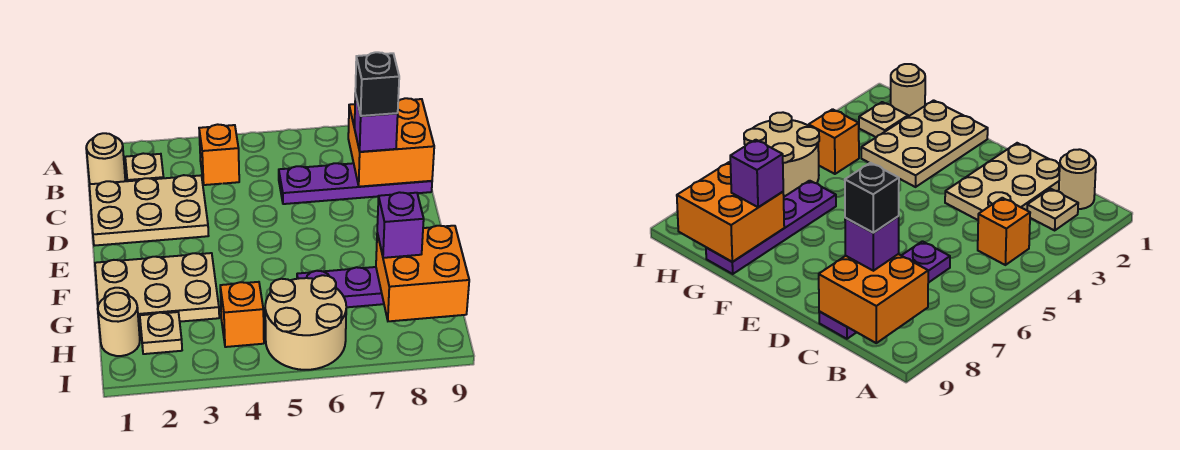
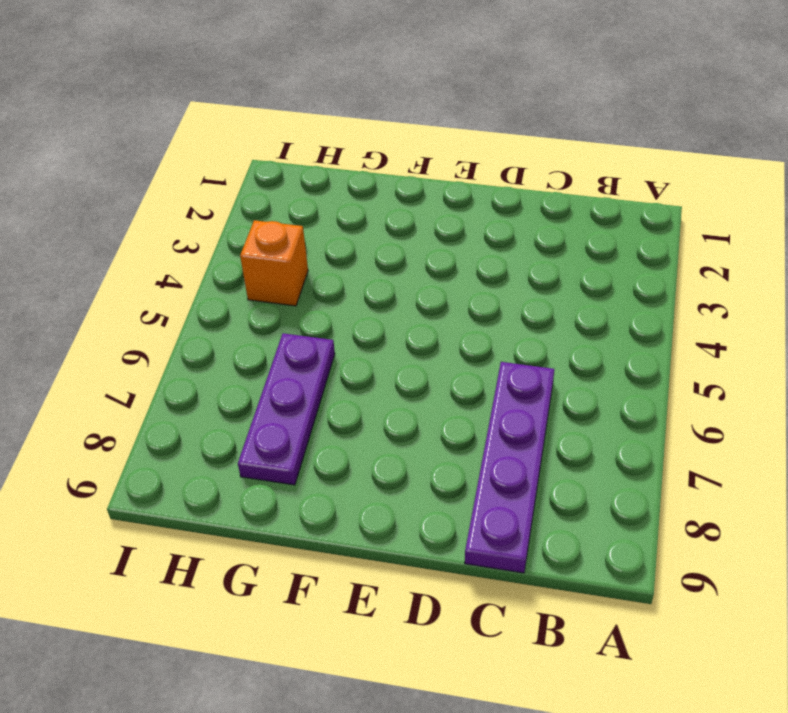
purple plate G6:G8 level 1 -> purple plate G6:G9 level 1
none -> tan round brick B1 level 1
none -> tan plate B2 level 1
none -> orange brick B4 level 1

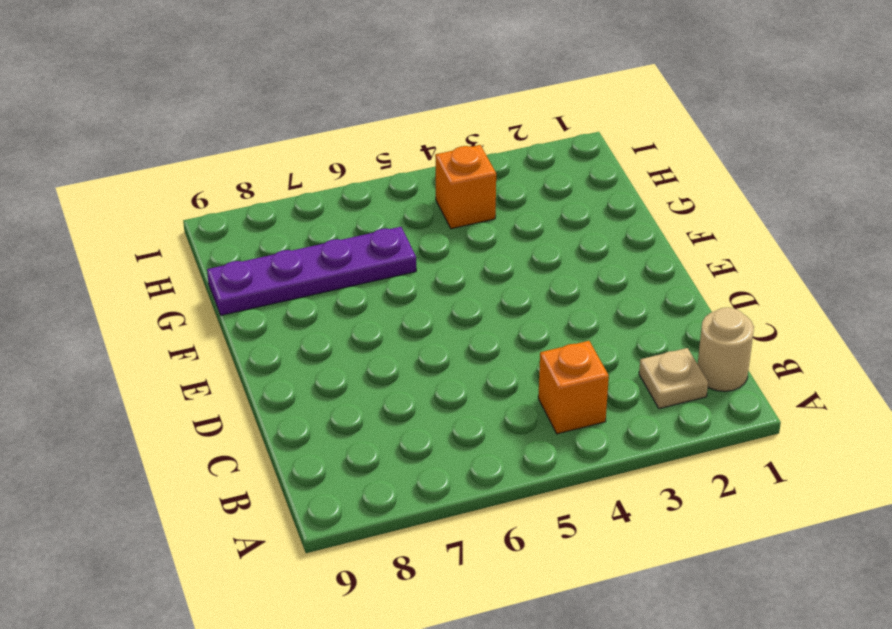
none -> tan plate C1:D3 level 1
none -> purple plate C6:C9 level 1
none -> tan plate F1:G3 level 1

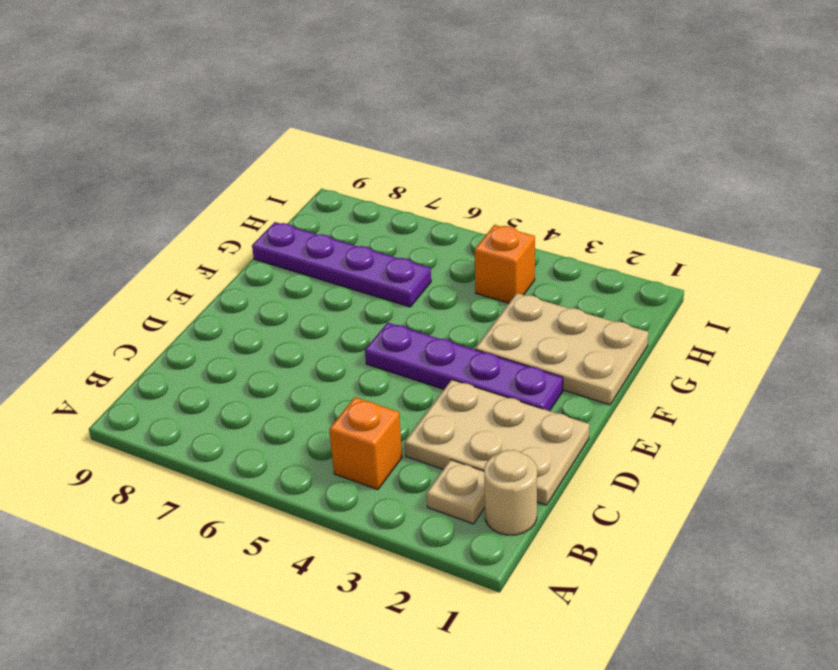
purple plate E2:E5 level 1 -> purple plate C6:C9 level 1
none -> tan round brick H1 level 1
none -> tan plate H2 level 1
none -> tan round brick H5:I6 level 1

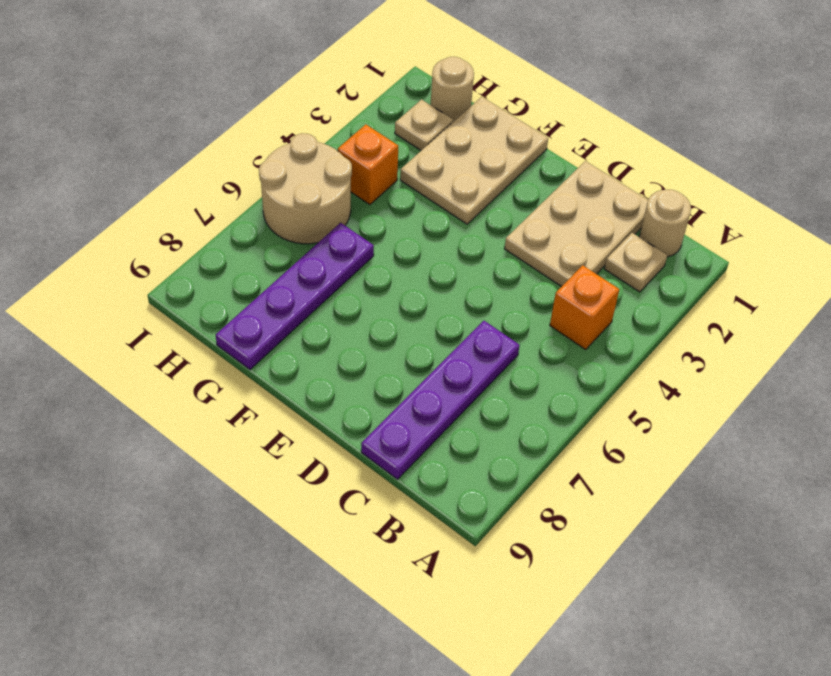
none -> orange brick B8:C9 level 2
none -> orange brick G8:H9 level 2
none -> purple brick C8 level 3

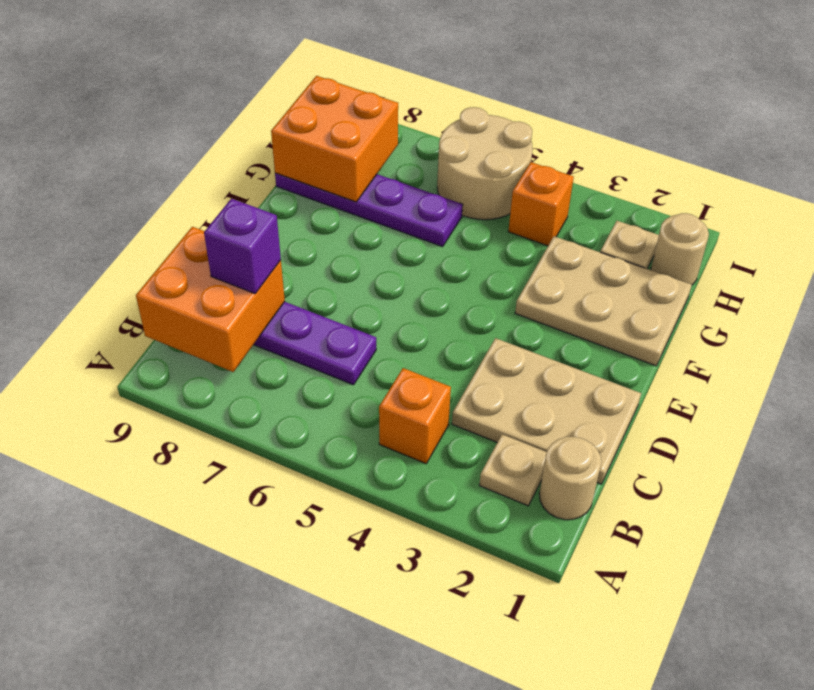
none -> purple brick G8 level 3
none -> black brick C8 level 4

